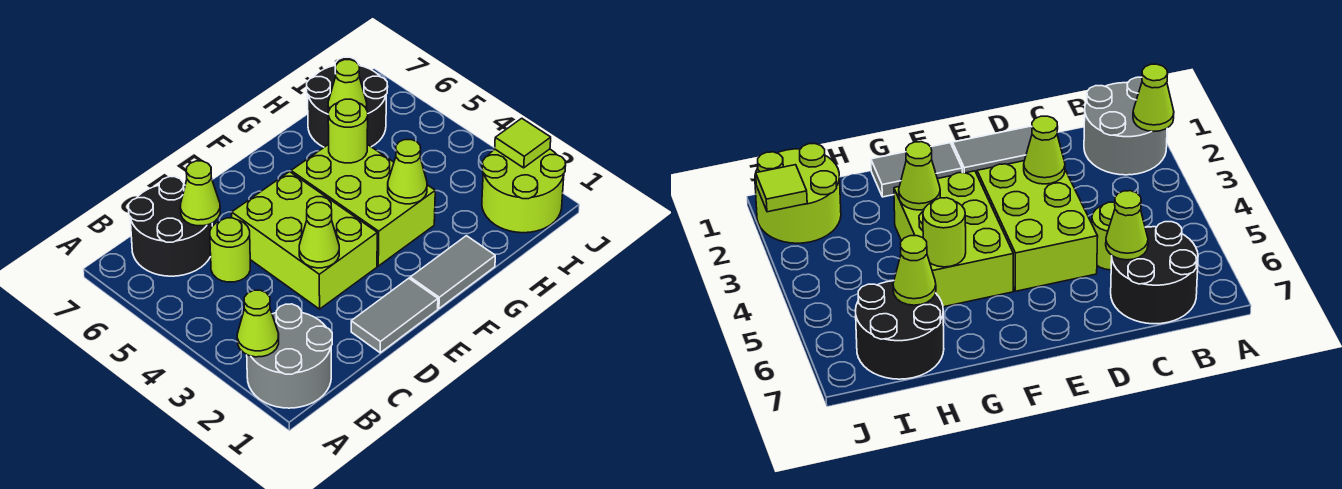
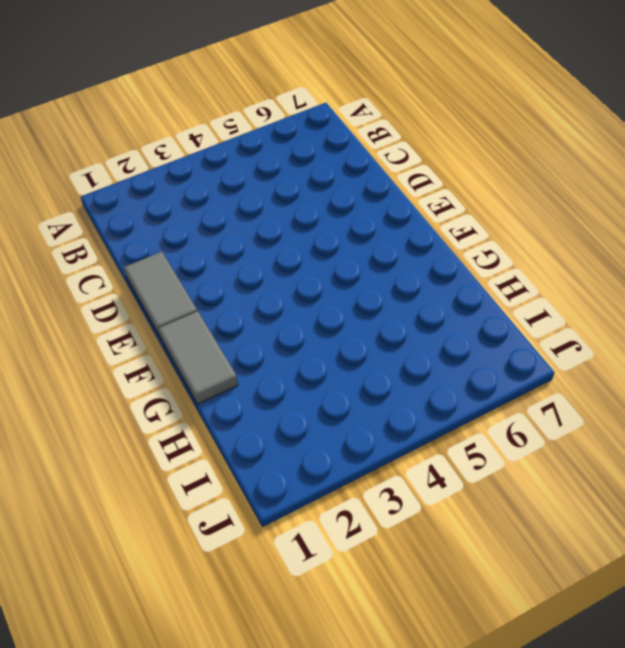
none -> grey round brick A1:B2 level 1
none -> black round brick B6:C7 level 1
none -> lime round brick C5 level 1

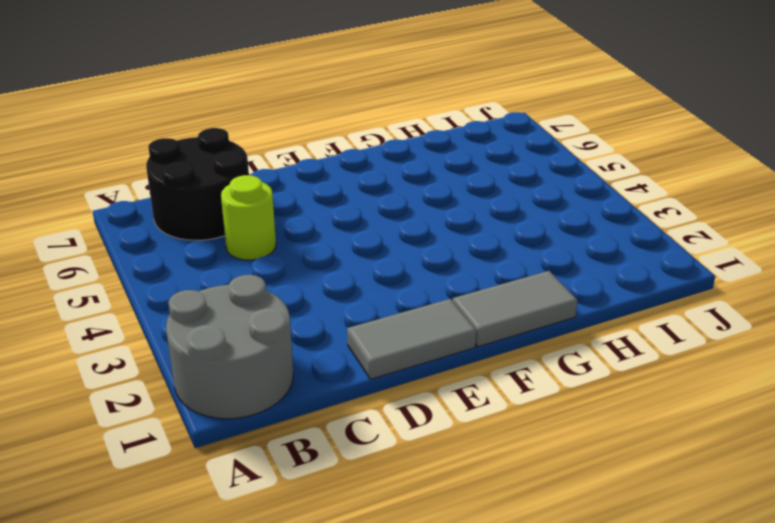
none -> lime brick D3:E5 level 1
none -> lime brick F3:G5 level 1
none -> black round brick H6:I7 level 1

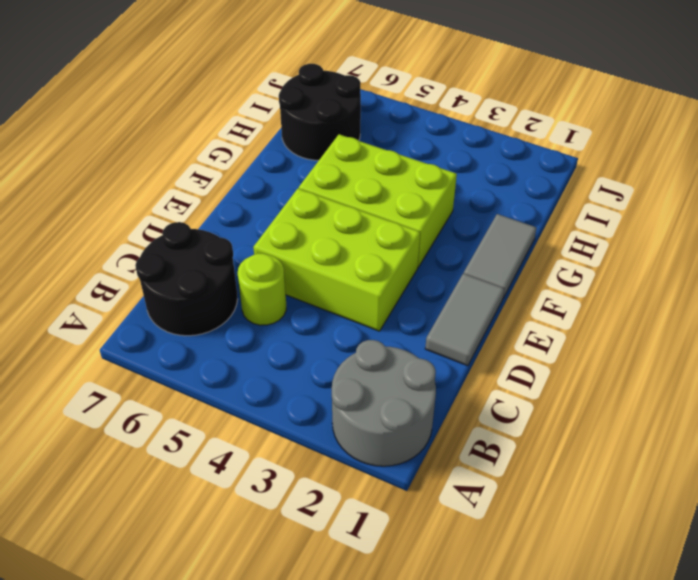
none -> lime round brick I1:J2 level 1
none -> lime cone A2 level 2
none -> lime cone C6 level 2

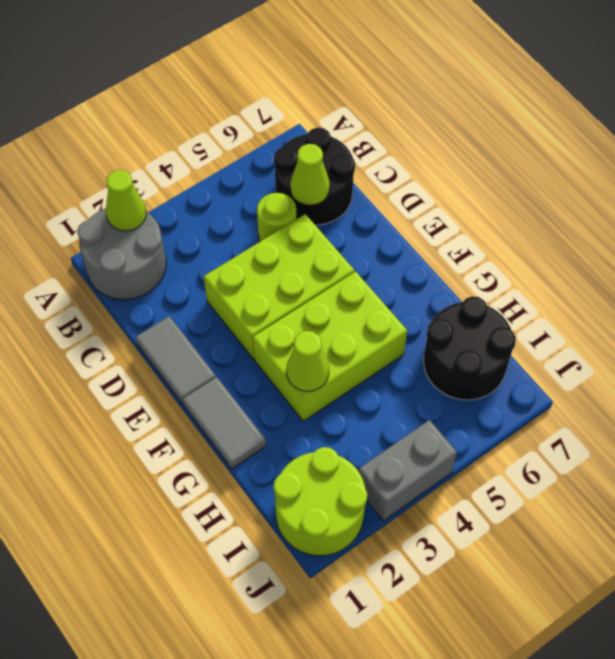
grey brick J3:J4 level 1 -> none
none -> lime cone D3 level 2
none -> lime round brick G5 level 2
none -> lime cone H6 level 2

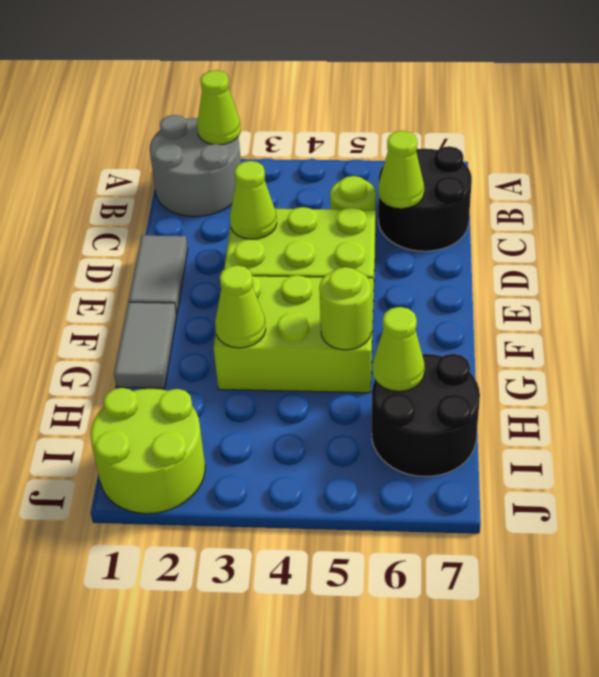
none -> lime tile J2 level 2

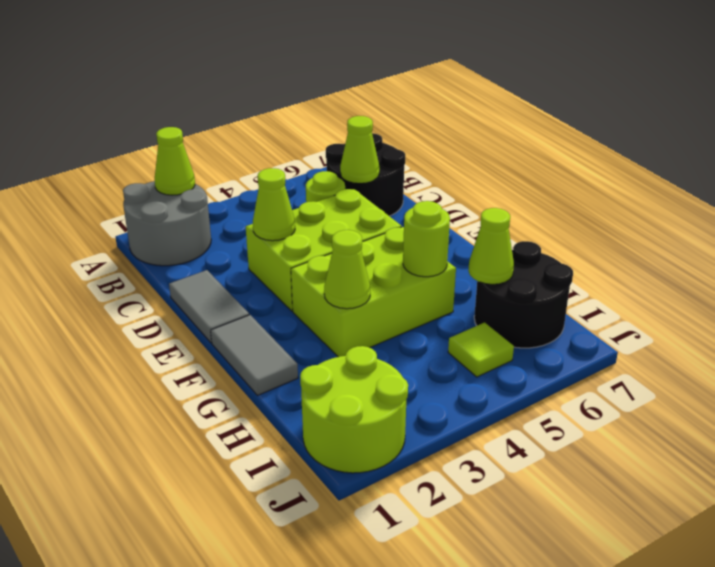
lime tile I5 level 1 -> lime tile J2 level 2

